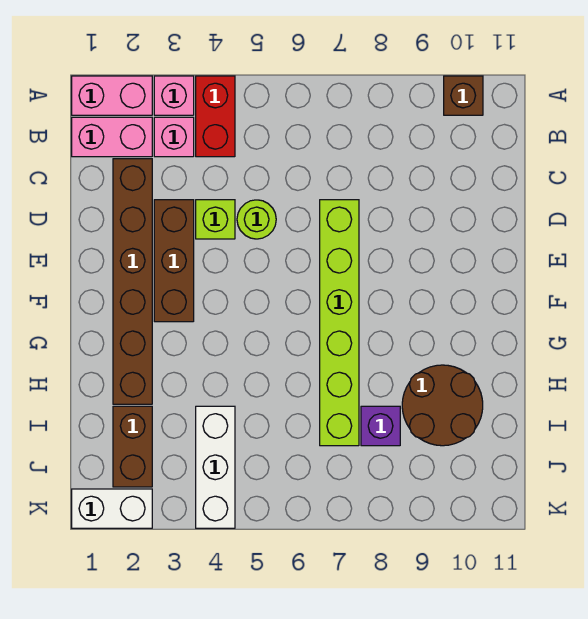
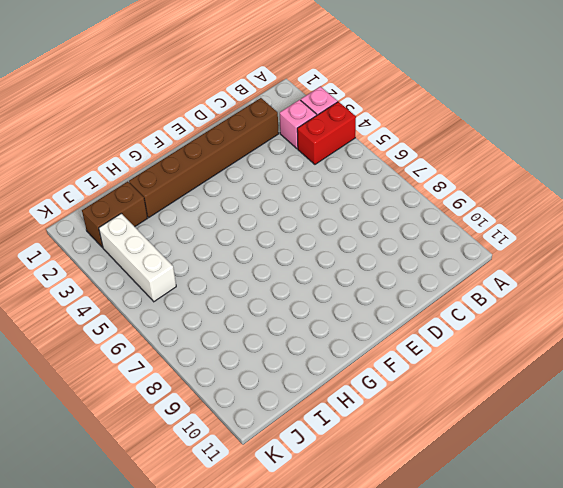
white brick J3:J5 level 1 -> white brick I4:K4 level 1
none -> pink brick A1:A2 level 1
none -> brown brick A10 level 1
none -> pink brick B1:B2 level 1

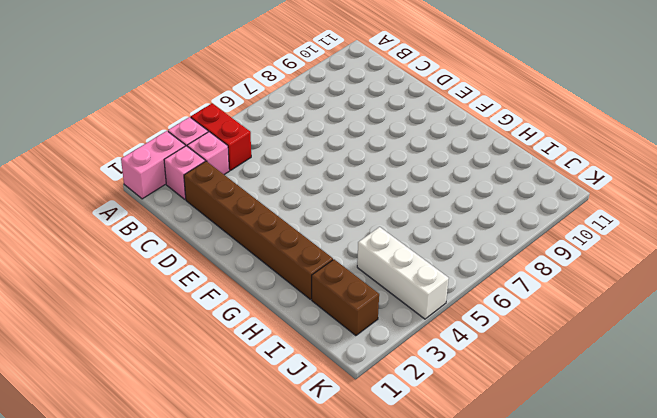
pink brick B2 level 1 -> pink brick B1:B2 level 1
none -> brown brick A10 level 1
none -> brown brick D3:F3 level 1
none -> lime brick D4 level 1

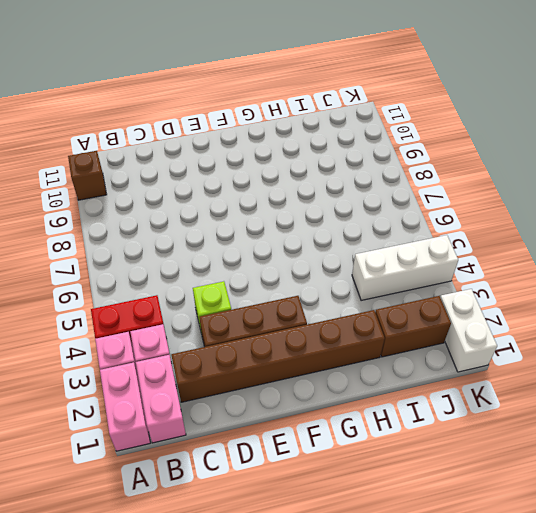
none -> lime round brick D5 level 1
none -> lime brick D7:I7 level 1
none -> brown round brick H9:I10 level 1

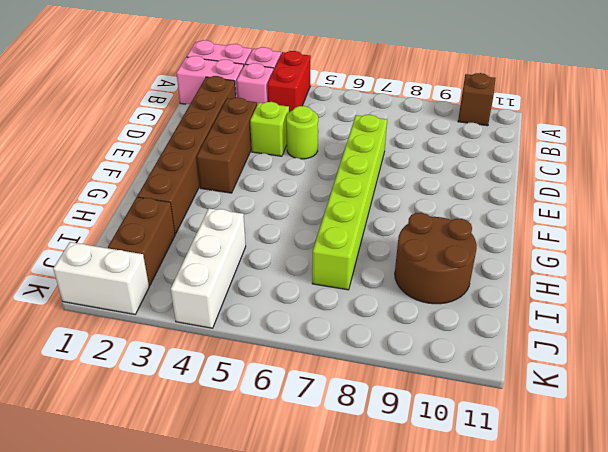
none -> purple brick I8 level 1

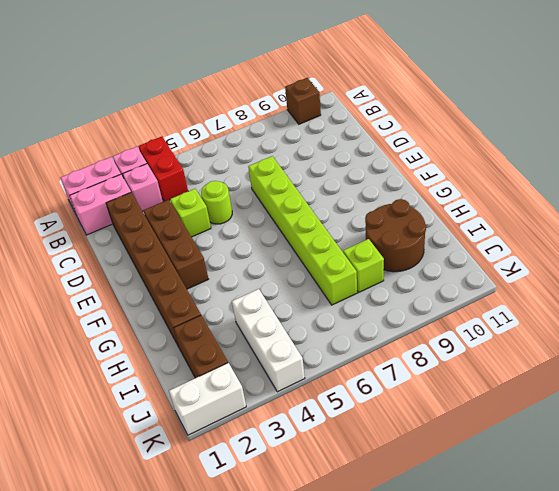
lime brick I8 level 1 -> purple brick I8 level 1

